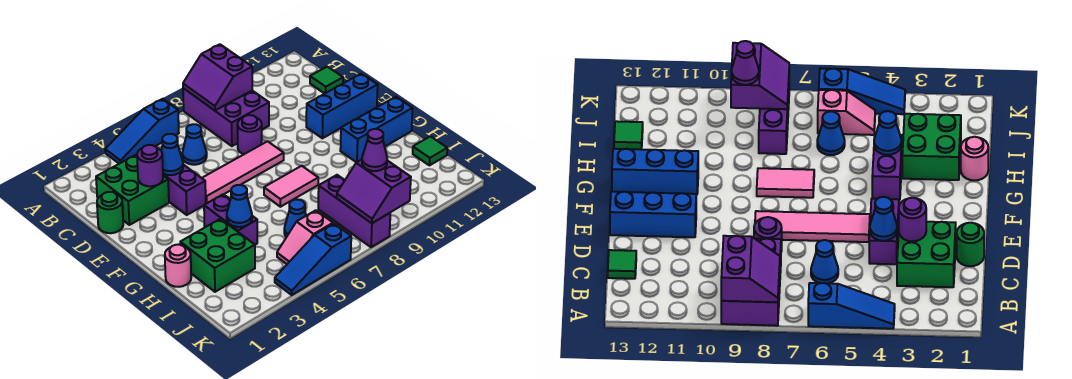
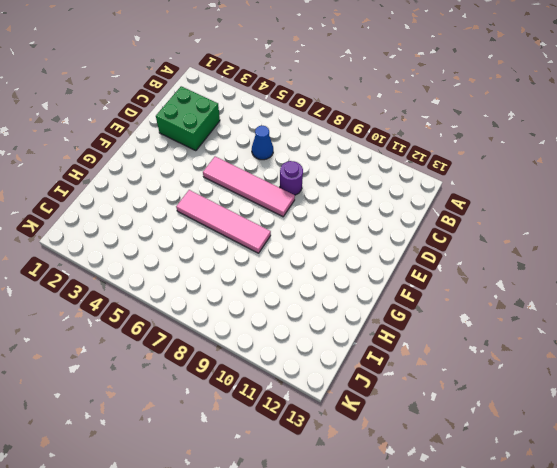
pink tile G5:G8 level 1 -> pink tile G7:G8 level 1
none -> blue slope A4:A6 level 1 top 6
none -> purple brick A8:C9 level 1
none -> green tile C13 level 1

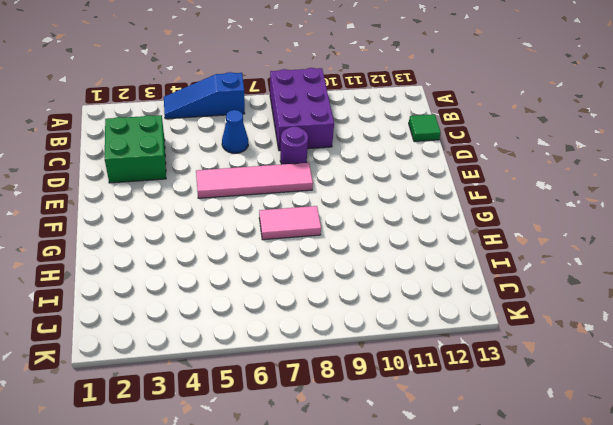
none -> green round brick D1 level 1
none -> purple brick D4:E4 level 1
none -> blue brick E11:E13 level 1

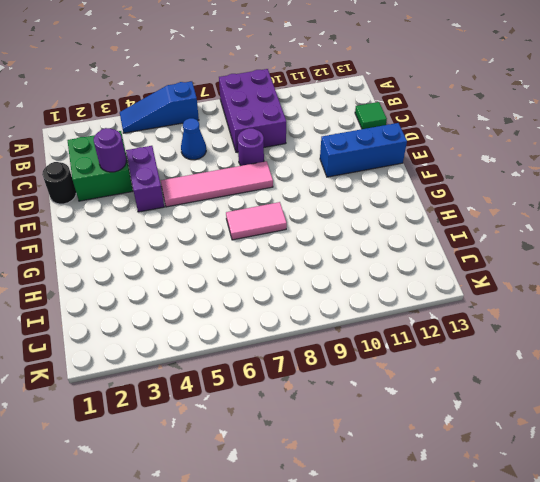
black round brick D1 level 1 -> green round brick D1 level 1
none -> purple brick G4:H4 level 1
none -> blue brick G11:G13 level 1
none -> pink round brick H1 level 1

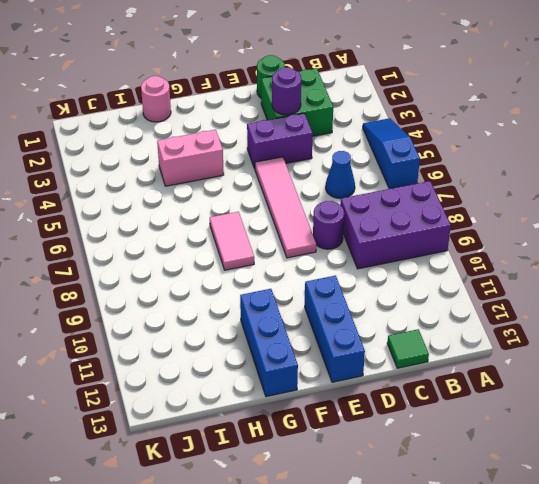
pink brick G4:H4 level 1 -> purple brick G4:H4 level 1
none -> green brick H2:I3 level 1
none -> blue cone I6 level 1
none -> purple brick I8:K8 level 1

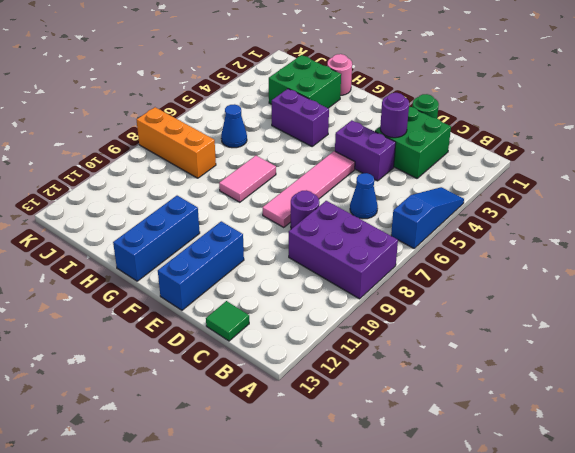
orange brick I8:K8 level 1 -> purple brick I8:K8 level 1
none -> green tile I13 level 1
none -> pink slope J5:J6 level 1 top 6
none -> blue slope K4:K6 level 1 top 6

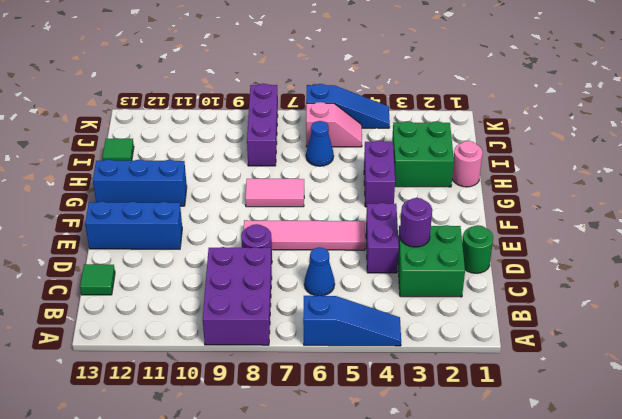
none -> purple slope A8:B9 level 2 top 9
none -> blue cone D4 level 2
none -> blue cone H4 level 2

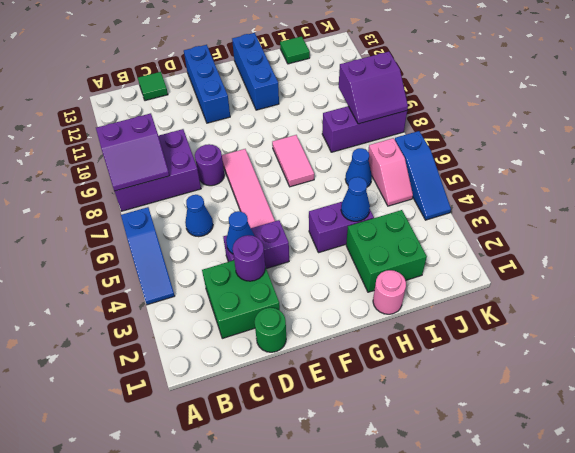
none -> purple cone J9 level 3

